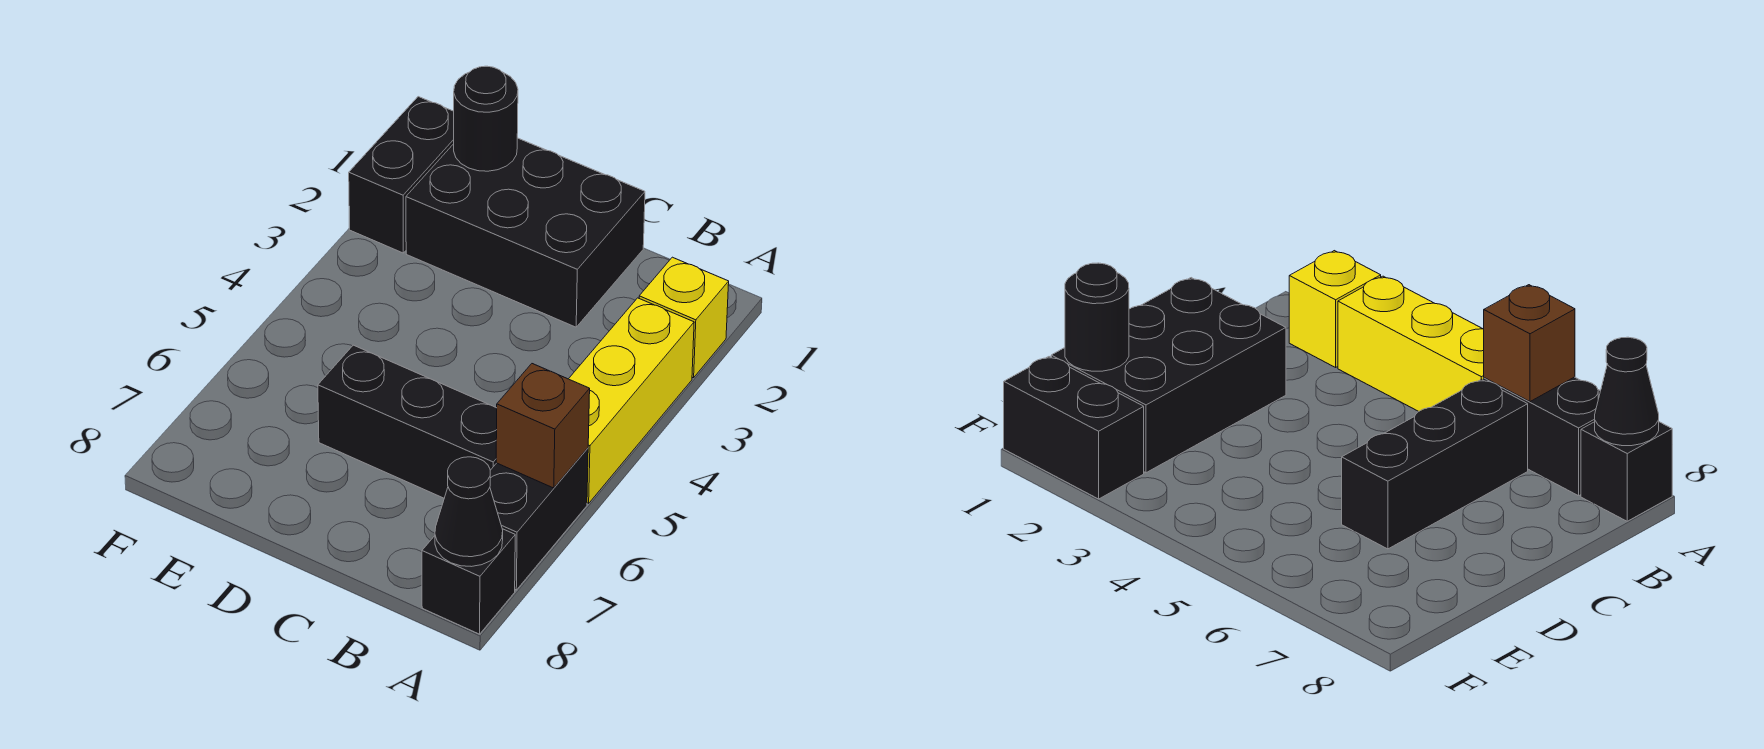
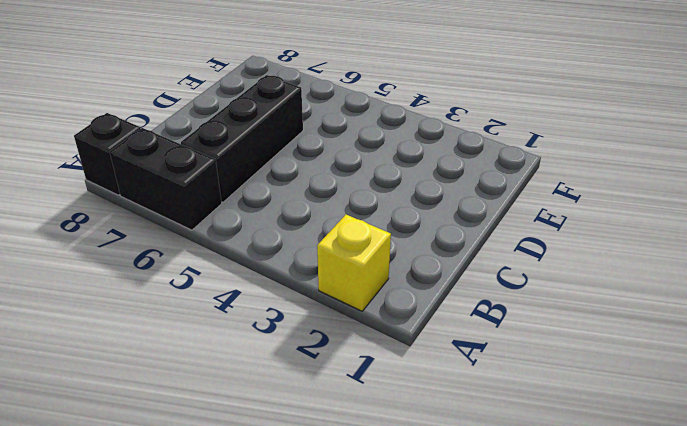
none -> yellow brick A3:A5 level 1
none -> black brick C1:E2 level 1

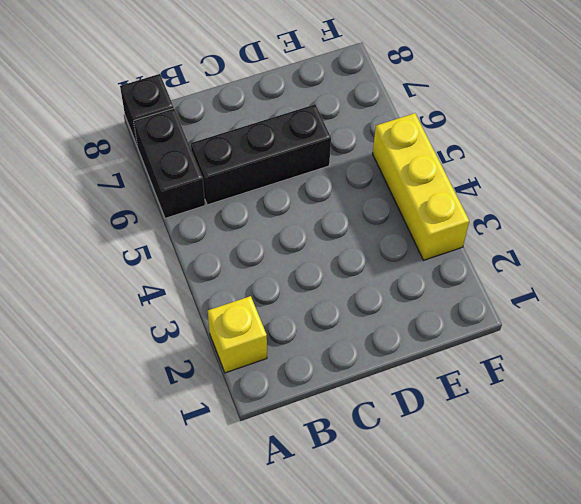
yellow brick F3:F5 level 1 -> yellow brick A3:A5 level 1
none -> black brick C1:E2 level 1
none -> black brick F1:F2 level 1

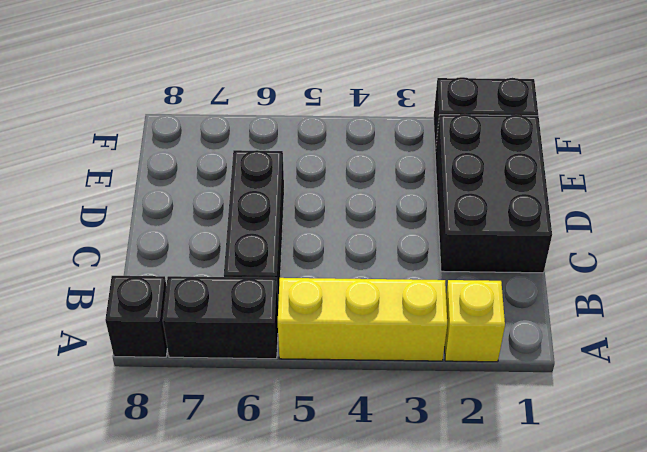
none -> brown brick A6 level 2
none -> black cone A8 level 2

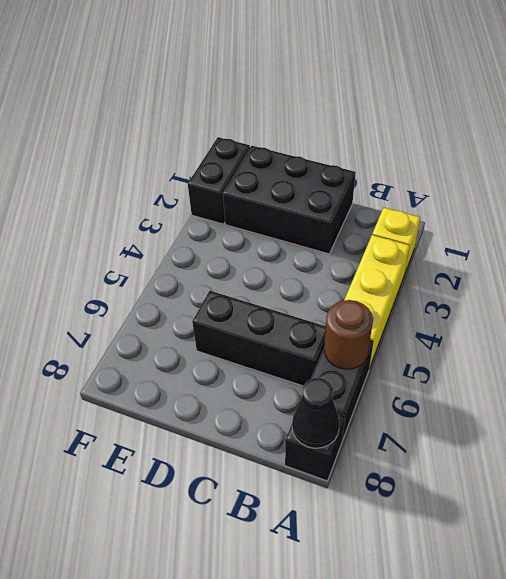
brown round brick A6 level 2 -> brown brick A6 level 2
none -> black round brick E1 level 2

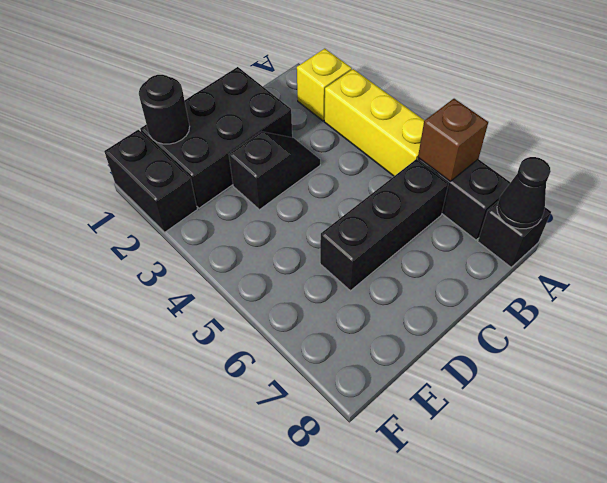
black slope C3:D3 level 1 top D -> none

